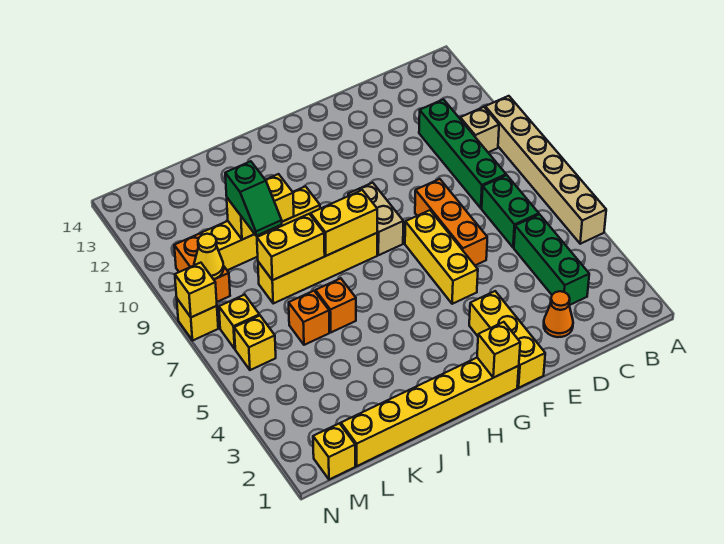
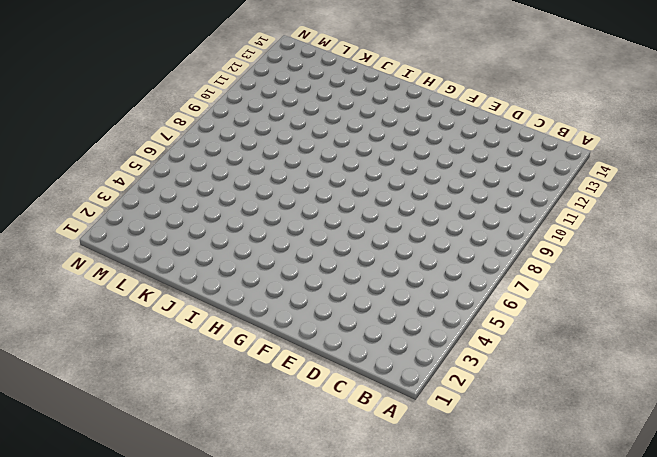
none -> tan brick A5:A10 level 1
none -> tan brick B10 level 1
none -> green brick C3:C5 level 1

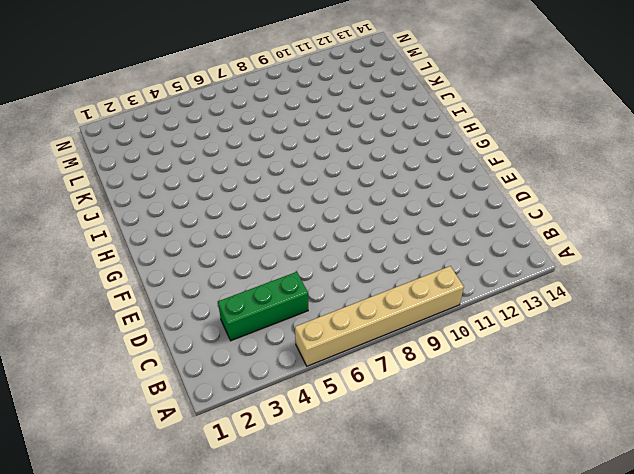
none -> tan brick B10 level 1
none -> green brick C6:C7 level 1
none -> green brick C8:C11 level 1

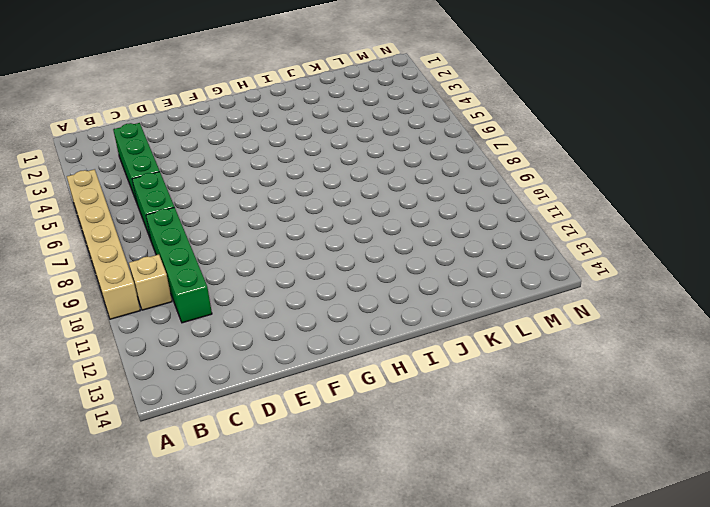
none -> orange cone D2 level 1
none -> orange brick E6:E8 level 1
none -> yellow brick F1:F3 level 1

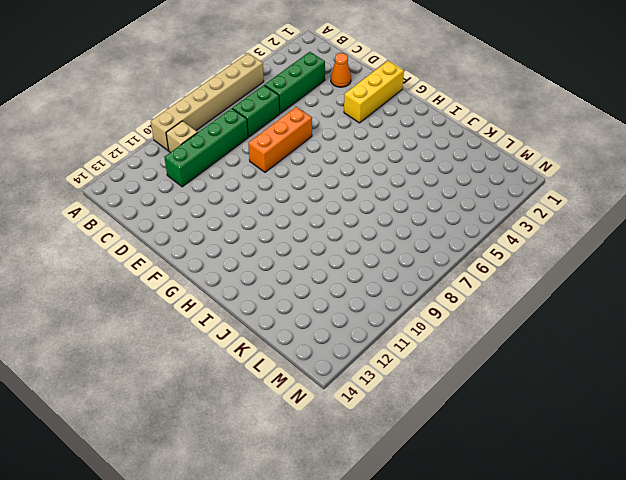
none -> yellow brick F5:F7 level 1
none -> yellow brick G1:L1 level 1
none -> tan brick G8:G9 level 1

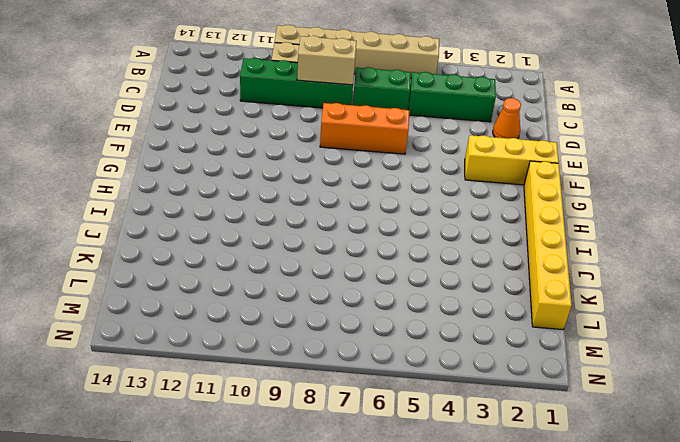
tan brick C8:C9 level 2 -> tan brick G8:G9 level 1
none -> yellow brick F5:F7 level 1
none -> yellow brick H8:K8 level 1
none -> yellow brick I10:L10 level 1

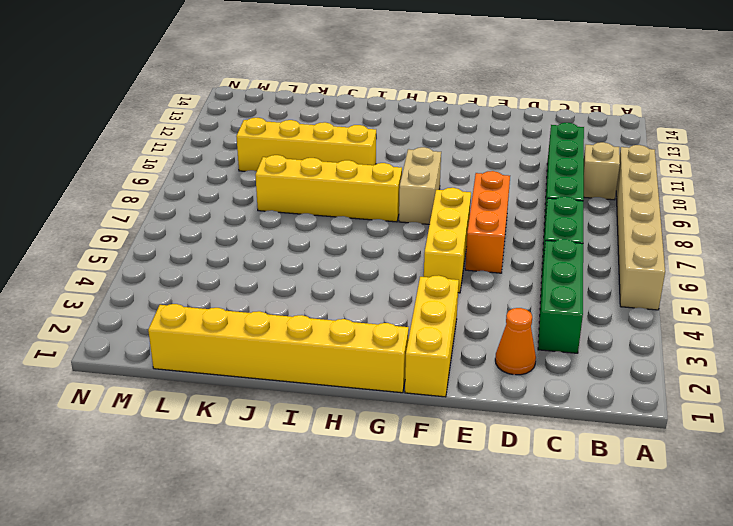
none -> orange brick J6 level 1
none -> orange brick K6 level 1
none -> yellow brick M1 level 1

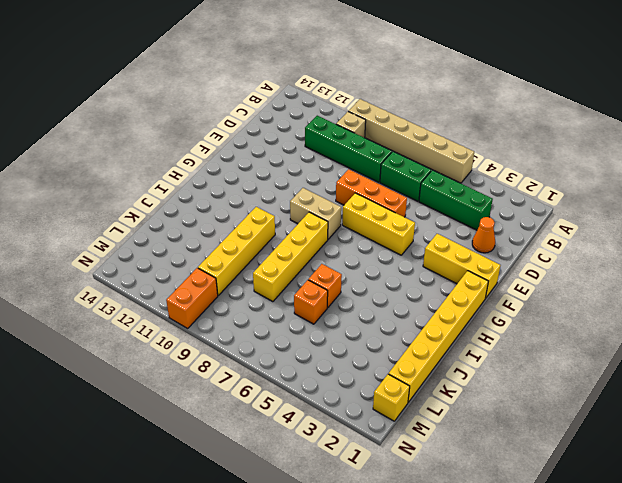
orange brick M10:N10 level 1 -> orange brick M9:M10 level 1
none -> yellow brick M6 level 1
none -> yellow brick M7 level 1
none -> yellow brick N8 level 1

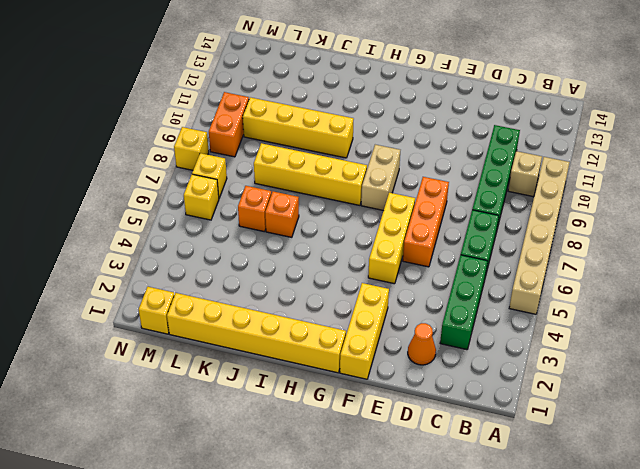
none -> yellow brick G1 level 2
none -> yellow brick H8:I8 level 2
none -> yellow brick J8:K8 level 2

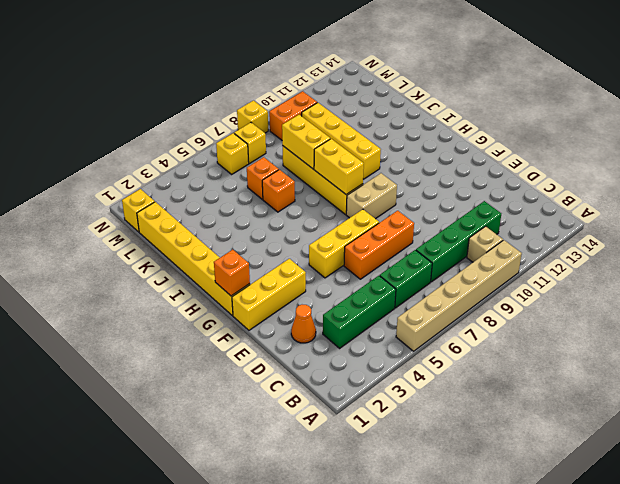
orange brick G1 level 2 -> yellow brick G1 level 2
none -> yellow brick J10:K10 level 2
none -> yellow cone M9 level 2
none -> yellow brick N8 level 2

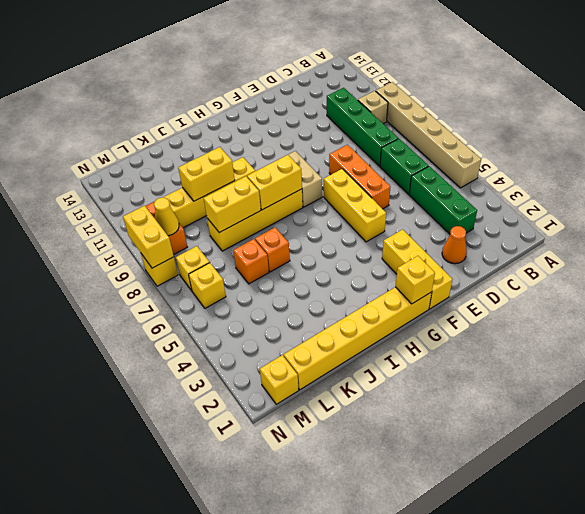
yellow brick N8:N9 level 2 -> yellow brick N8 level 2
none -> green slope K9:K10 level 3 top 10

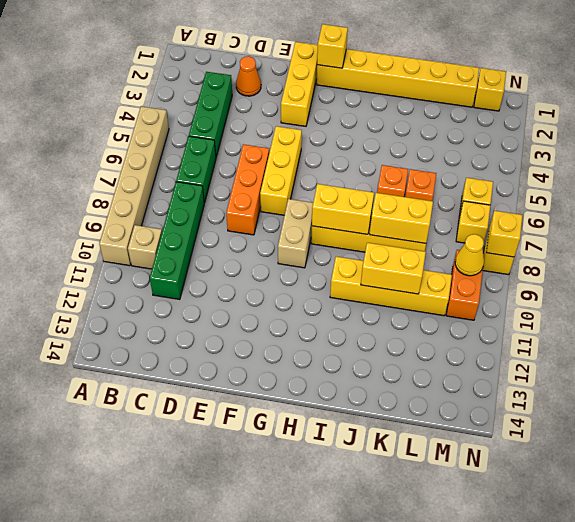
none -> green slope K9:K10 level 3 top 10

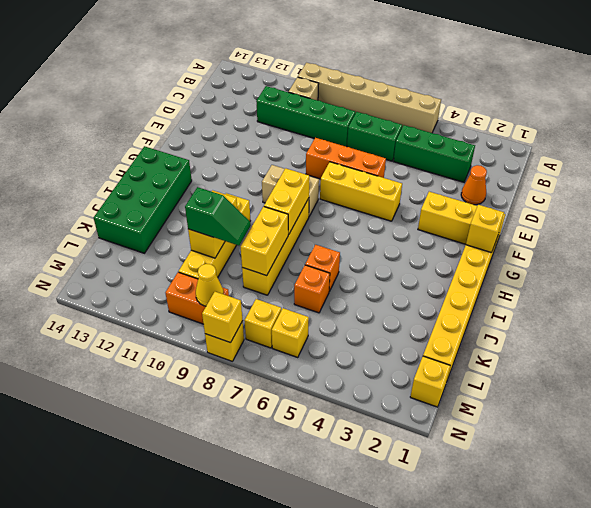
green brick H13:K14 level 1 -> none

